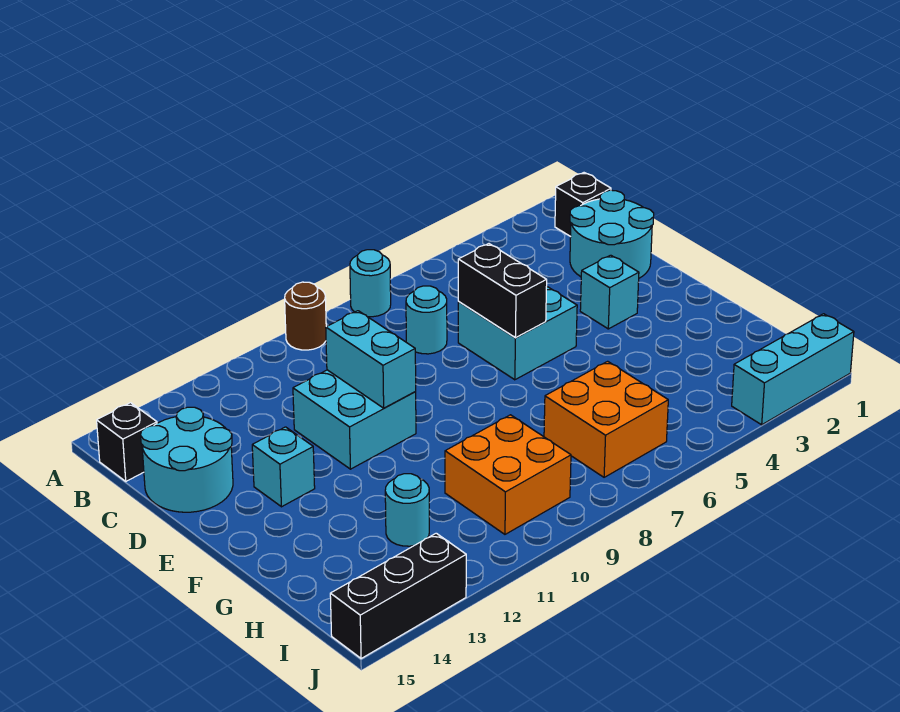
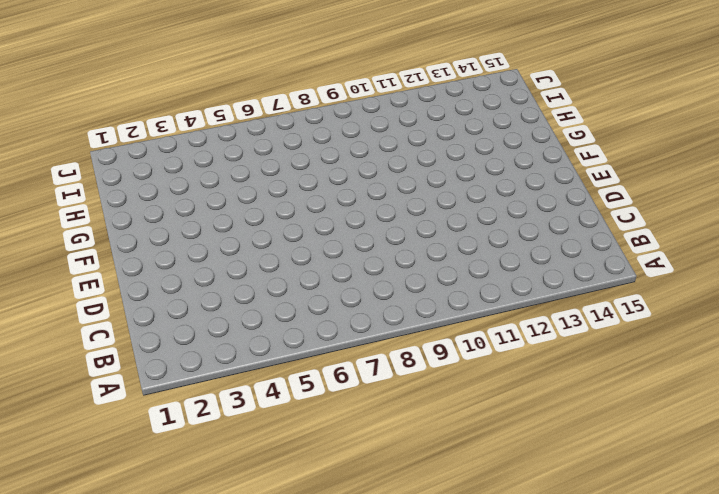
none -> cyan round brick A7 level 1
none -> brown round brick A9 level 1
none -> black brick B1 level 1

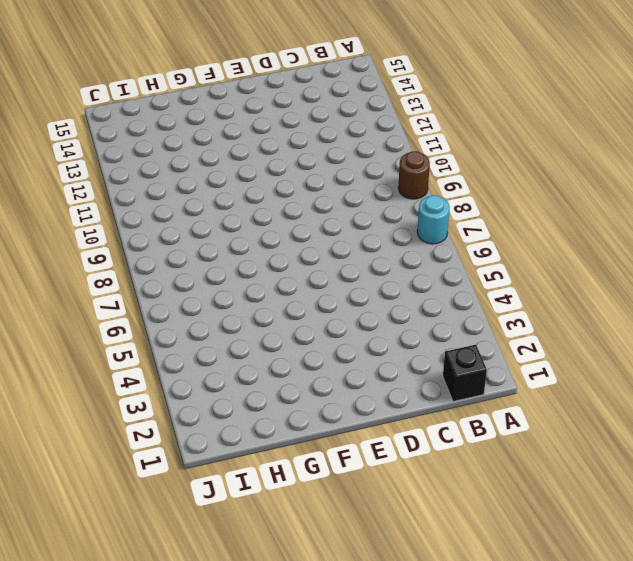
none -> black brick B15 level 1
none -> cyan round brick C1:D2 level 1
none -> cyan round brick C7 level 1

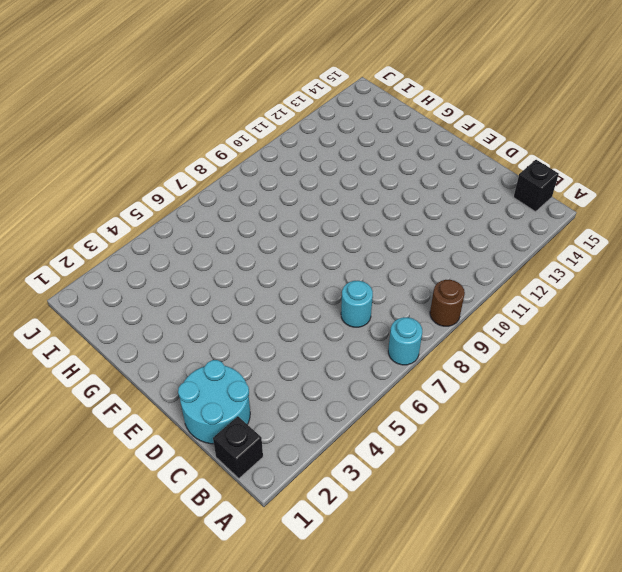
none -> cyan round brick C14:D15 level 1
none -> cyan brick D5:E6 level 1
none -> cyan brick D10:E11 level 1

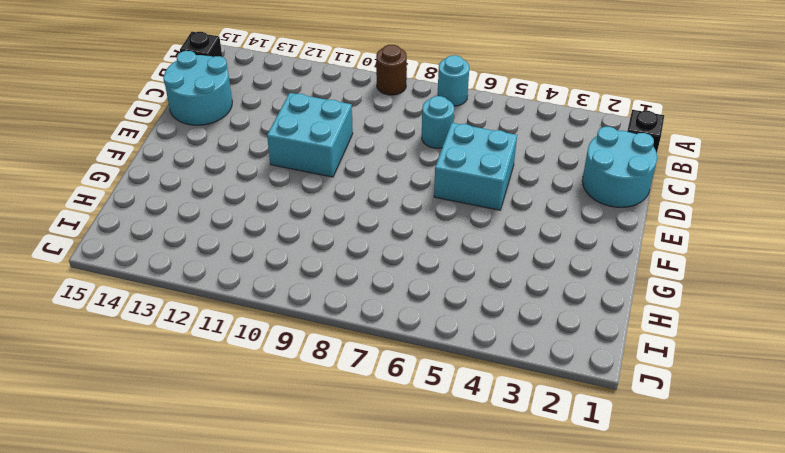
none -> cyan brick E3 level 1
none -> cyan brick E13 level 1
none -> orange brick H6:I7 level 1

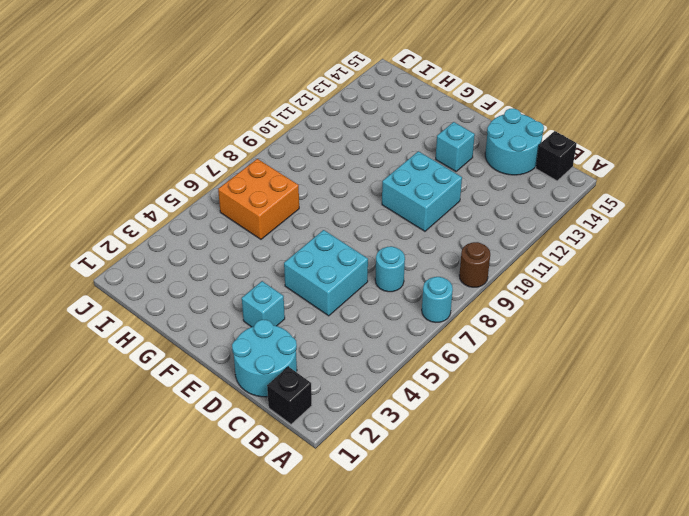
none -> orange brick H9:I10 level 1
none -> cyan round brick H12 level 1
none -> cyan brick J1:J3 level 1

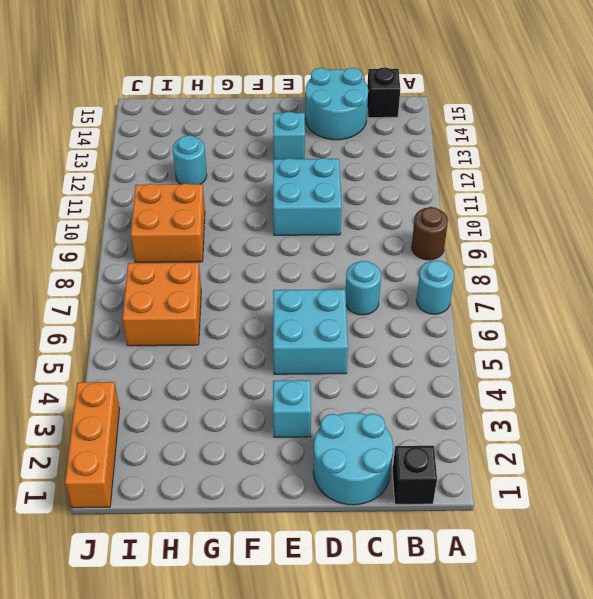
orange brick J1:J3 level 1 -> cyan brick J1:J3 level 1
none -> black brick J13:J15 level 1
none -> black brick D6:E6 level 2
none -> cyan brick D10:E10 level 2

